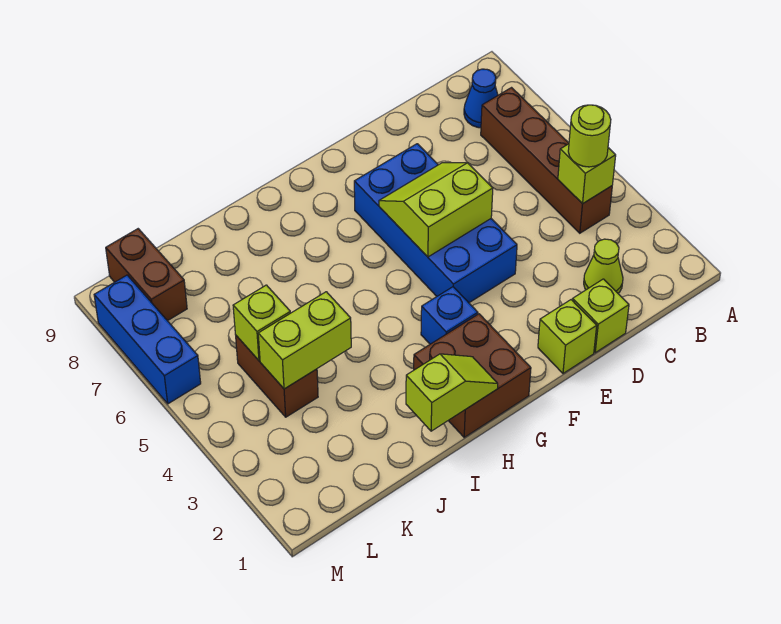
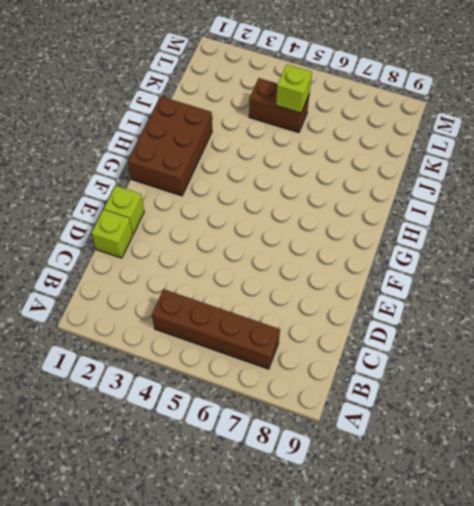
brown brick G1:I2 level 1 -> brown brick G1:H2 level 1
none -> blue cone B8 level 1
none -> lime cone C2 level 1
none -> blue brick E4:F7 level 1

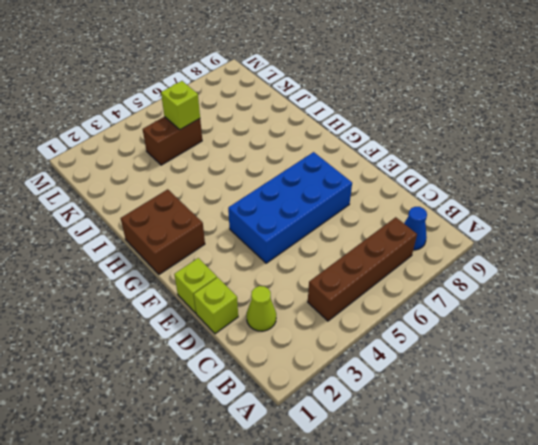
none -> blue brick G3 level 1
none -> brown brick L8:L9 level 1
none -> blue brick M6:M8 level 1

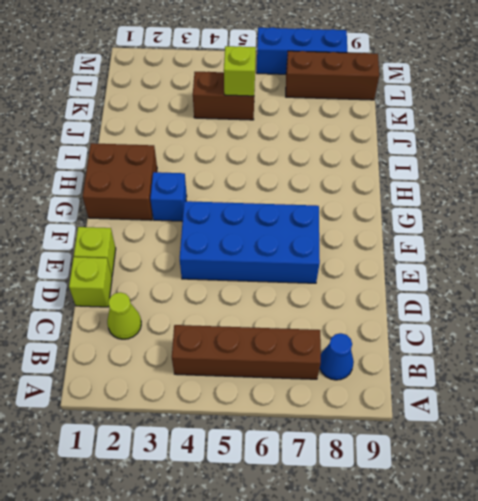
brown brick L7:L9 level 1 -> brown brick L8:L9 level 1
none -> lime brick B4 level 2
none -> lime slope E5:F6 level 2 top 5
none -> lime slope H1:I1 level 2 top I

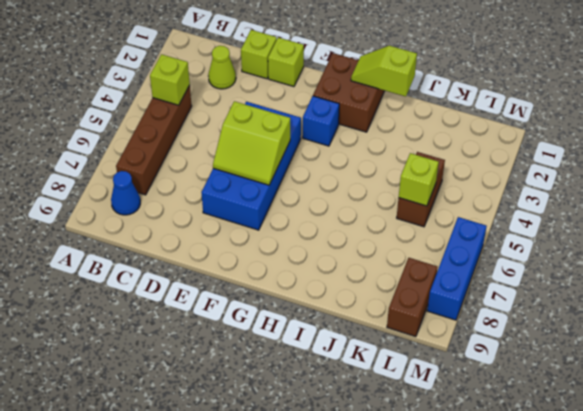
none -> lime brick J4:K4 level 2
none -> lime round brick B4 level 3

